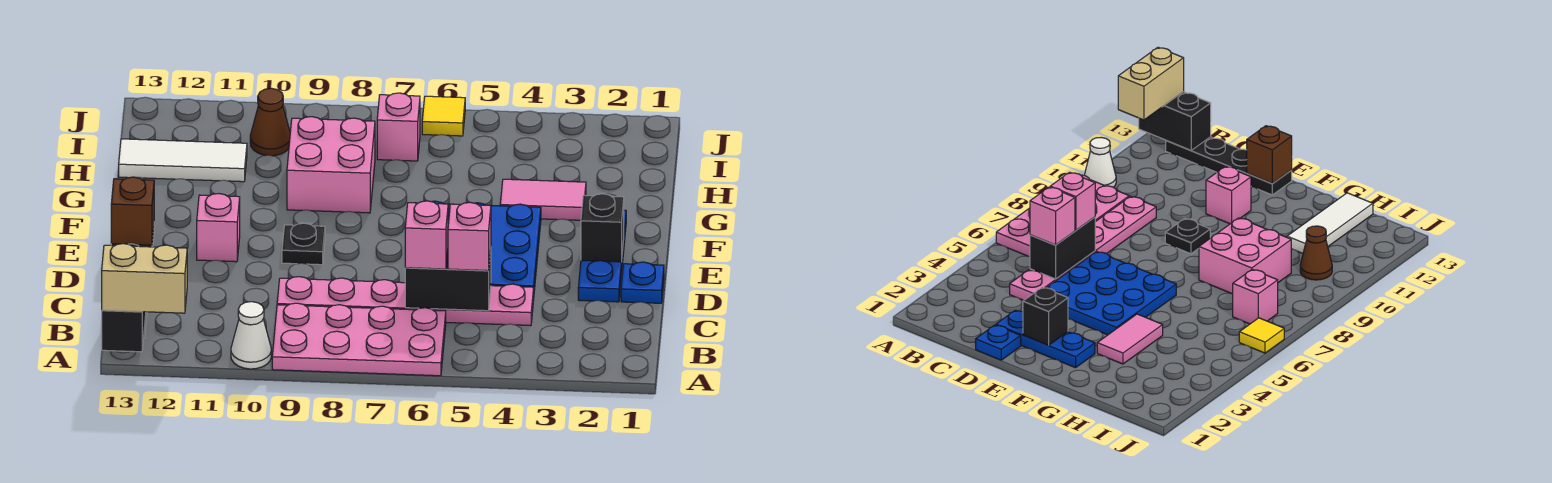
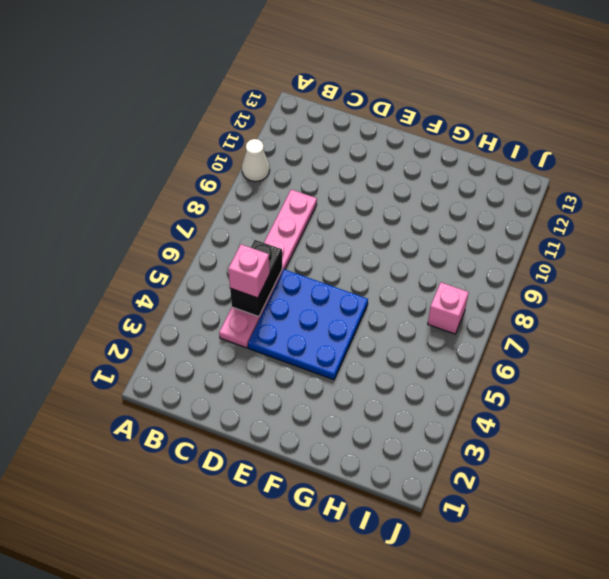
none -> pink plate A6:B9 level 1
none -> black plate B13:E13 level 1
none -> blue plate D1 level 1

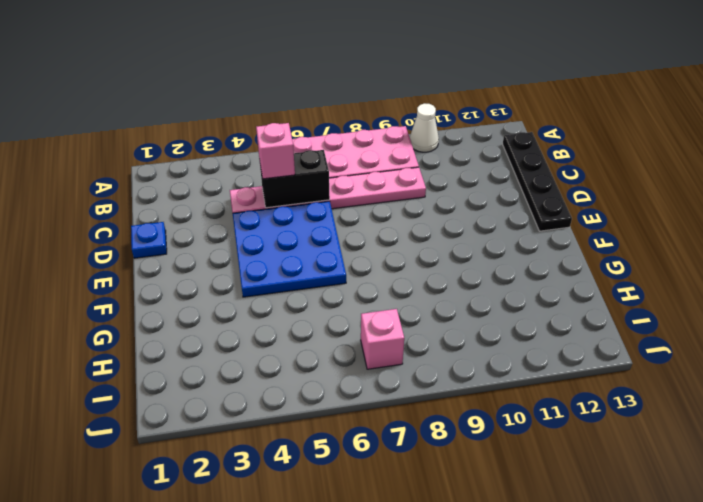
none -> blue plate D2:F2 level 1
none -> black plate E9 level 1
none -> pink brick E11 level 1

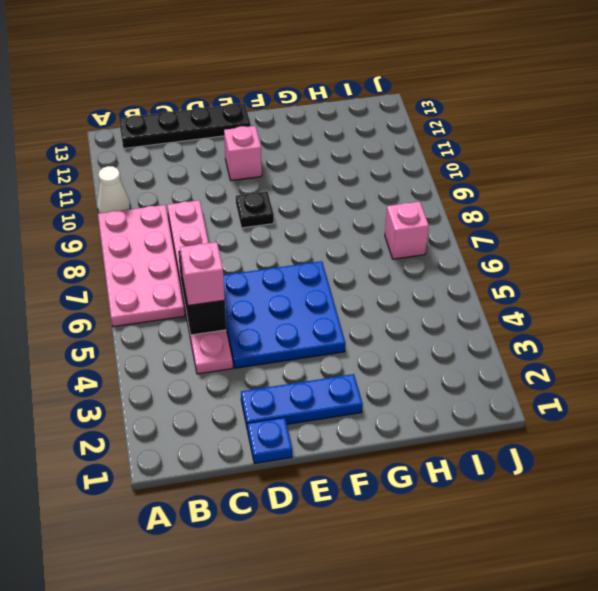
none -> pink tile G3:G4 level 1
none -> pink brick G8:H9 level 1
none -> white tile H11:H13 level 1

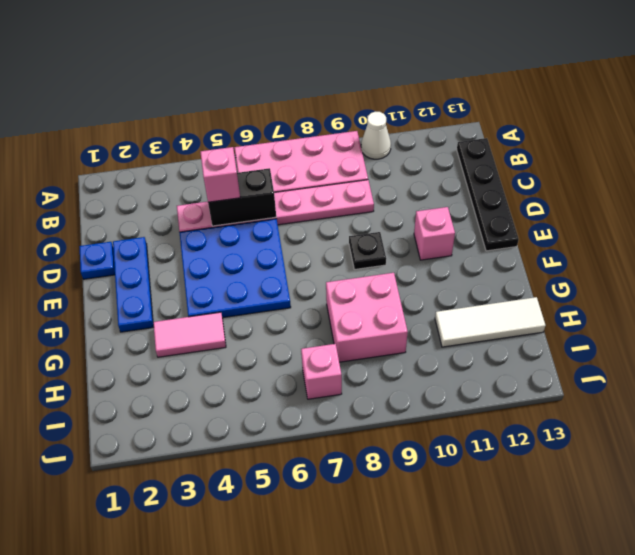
none -> brown cone I10 level 1
none -> yellow tile J6 level 1
none -> black brick A13:B13 level 2

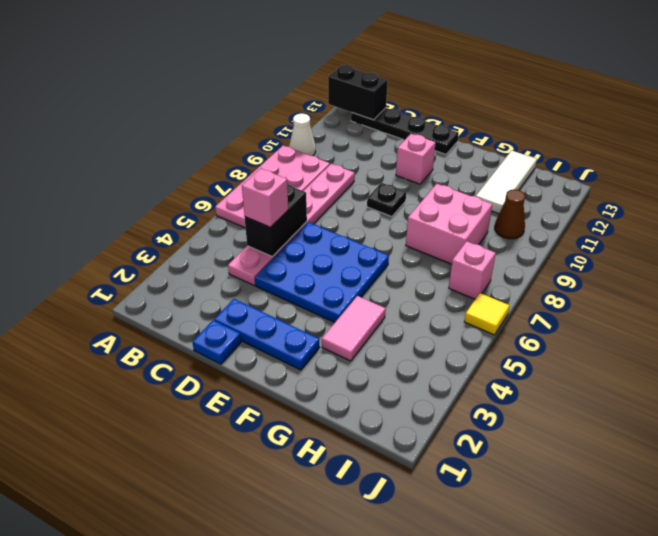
none -> black brick E2 level 2
none -> brown brick E13 level 2
none -> tan brick A12:A13 level 3

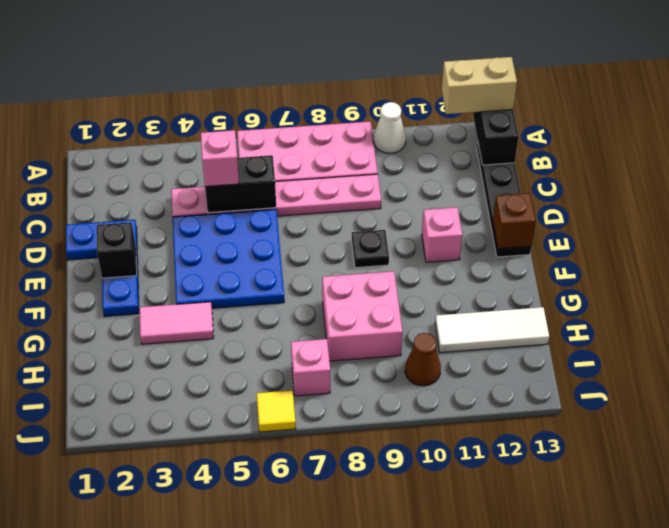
none -> pink brick C6 level 3

